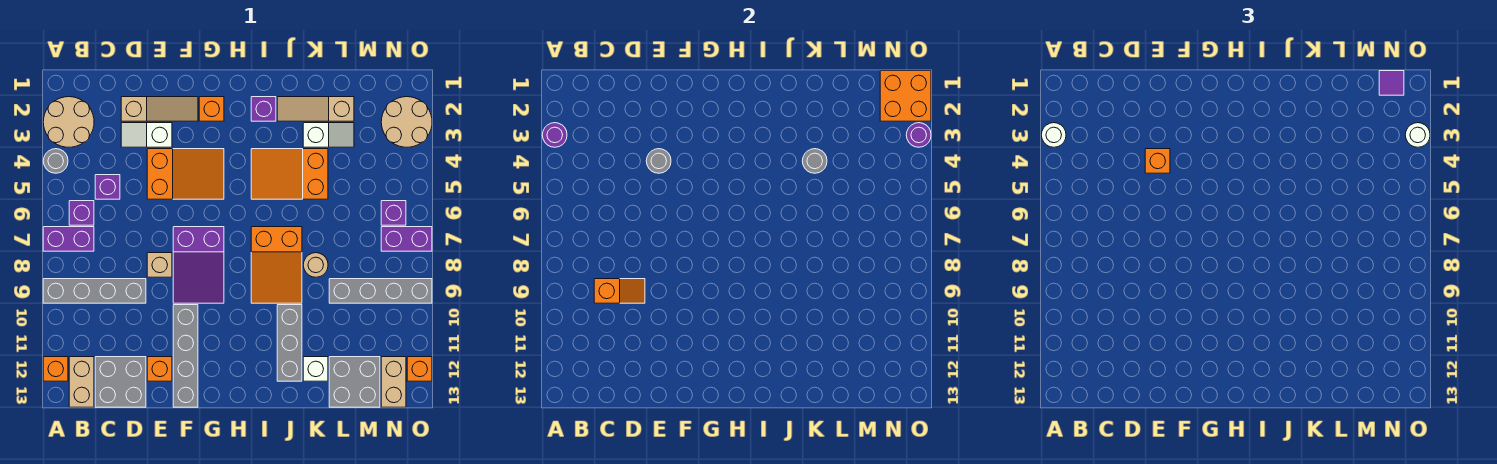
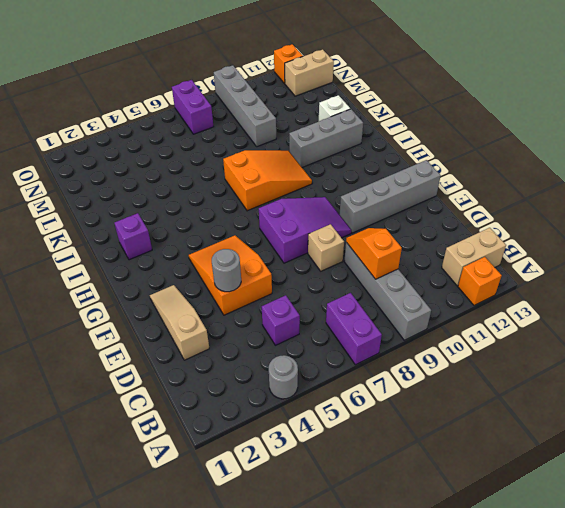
none -> tan round brick A2:B3 level 1
none -> purple brick B6 level 1
none -> grey brick C12:D13 level 1
none -> white slope D3:E3 level 1 top E

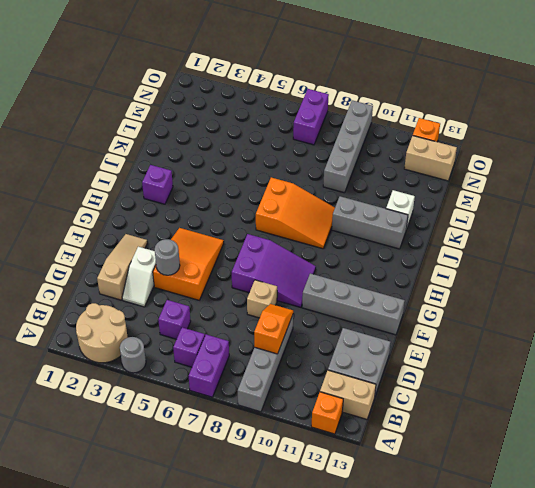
none -> orange brick E12 level 1
none -> orange brick G2 level 1
none -> orange slope I4:K5 level 1 top K
none -> tan slope J2:L2 level 1 top L

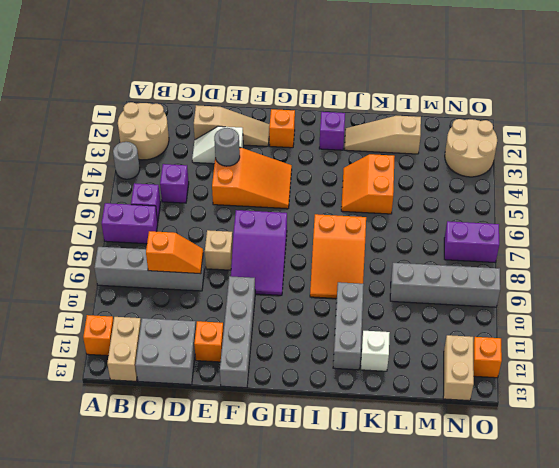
orange slope J4:K5 level 1 top K -> orange slope I4:K5 level 1 top K
none -> white slope K3:L3 level 1 top K
none -> tan round brick K8 level 1
none -> grey brick L12:M13 level 1
none -> purple brick N6 level 1

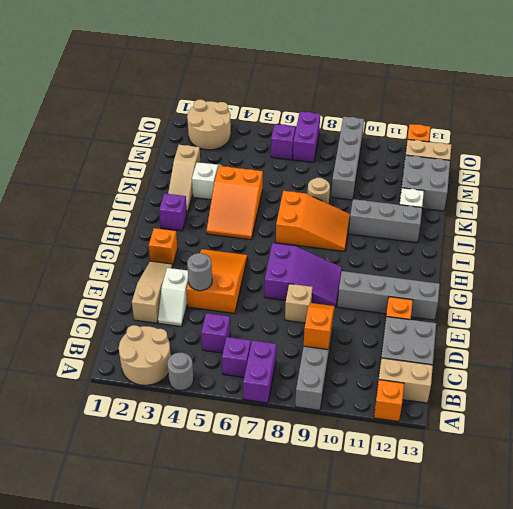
none -> purple round brick A3 level 2
none -> grey round brick K4 level 2
none -> orange brick N1:O2 level 2
none -> purple round brick O3 level 2

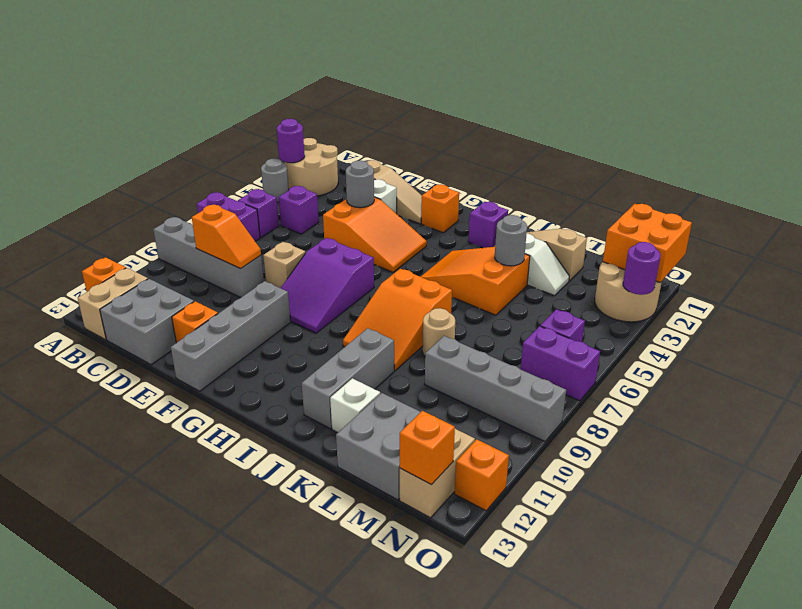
orange brick N13 level 2 -> orange brick E4 level 3
none -> white round brick A3 level 3
none -> purple tile N1 level 3
none -> white round brick O3 level 3

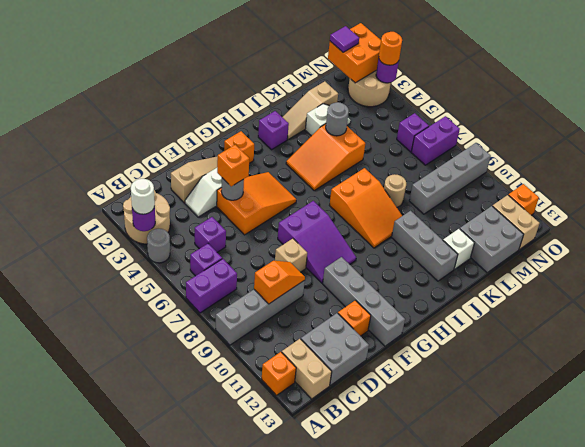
orange round brick O3 level 3 -> white round brick O3 level 3

